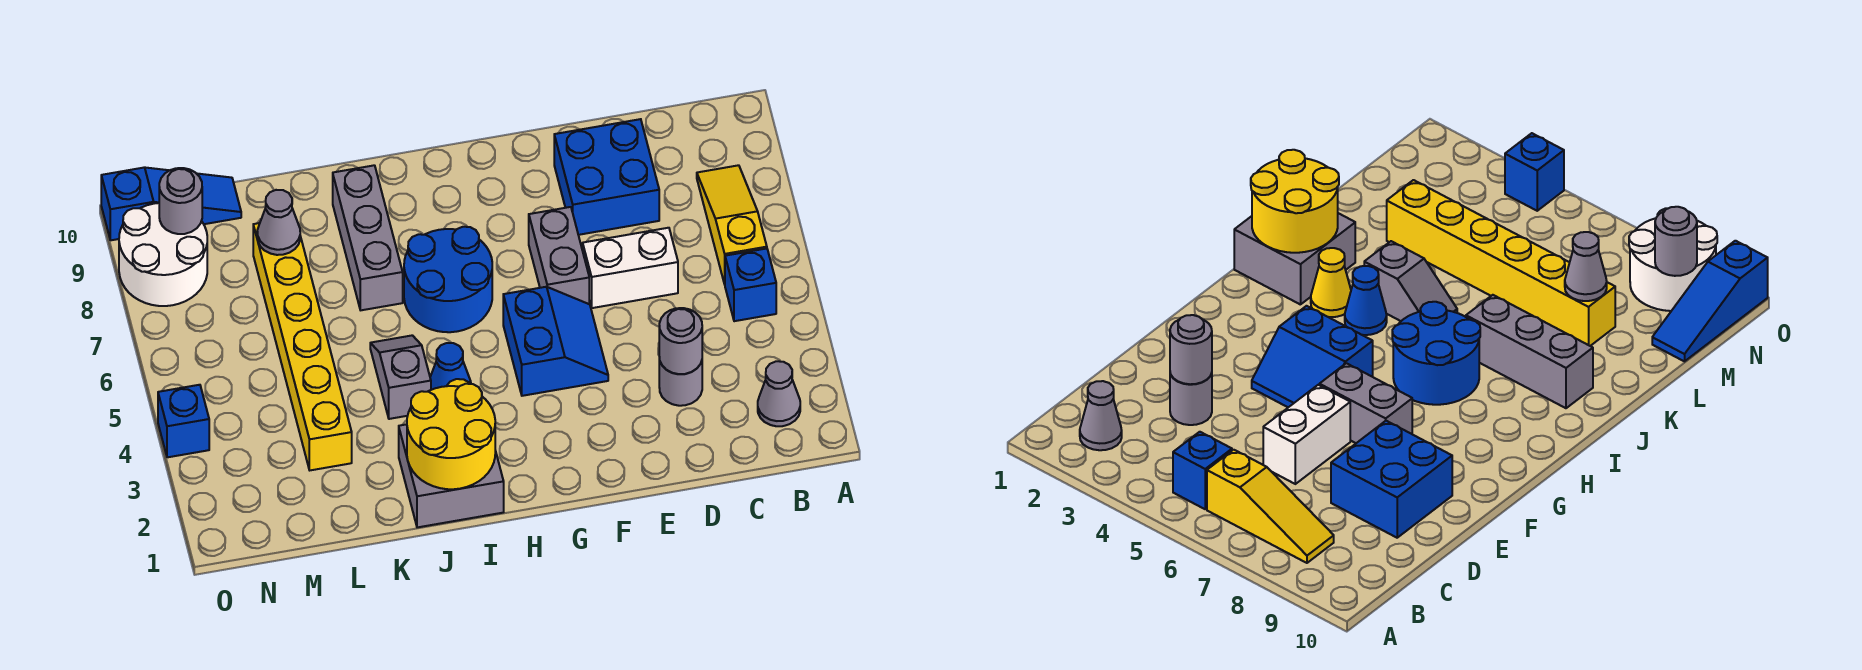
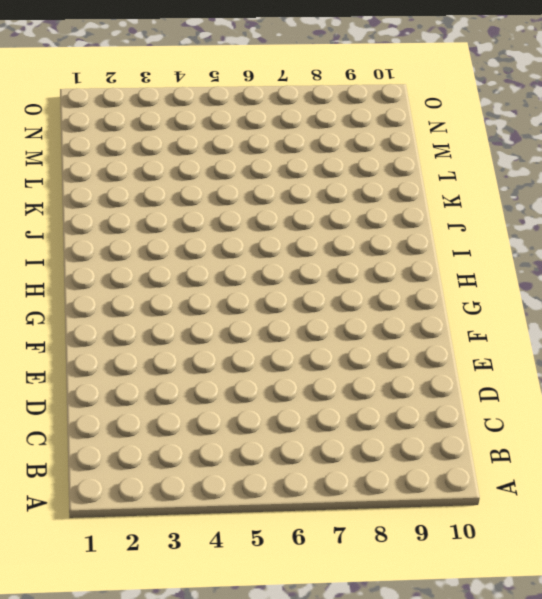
none -> grey cone B2 level 1
none -> blue brick B5 level 1
none -> yellow slope B6:B8 level 1 top 6

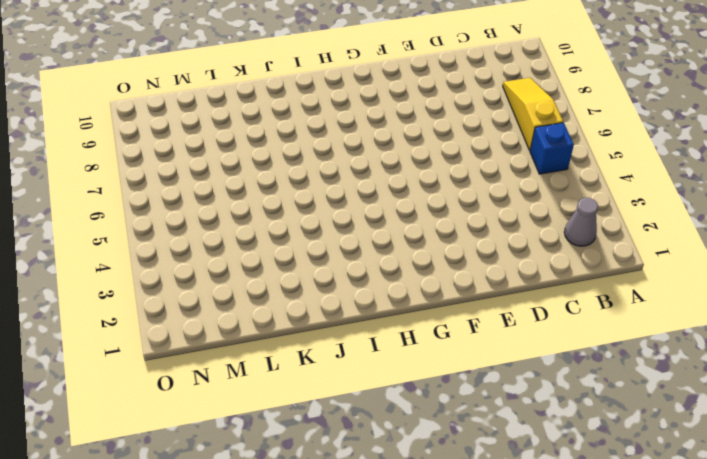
none -> grey round brick D3 level 1
none -> white brick D6:E6 level 1
none -> blue brick D8:E9 level 1

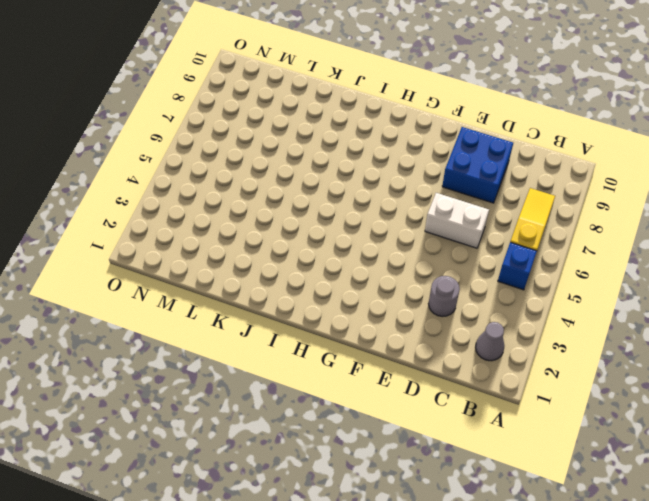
none -> blue slope F4:G5 level 1 top G
none -> grey brick F6:F7 level 1
none -> blue round brick H6:I7 level 1

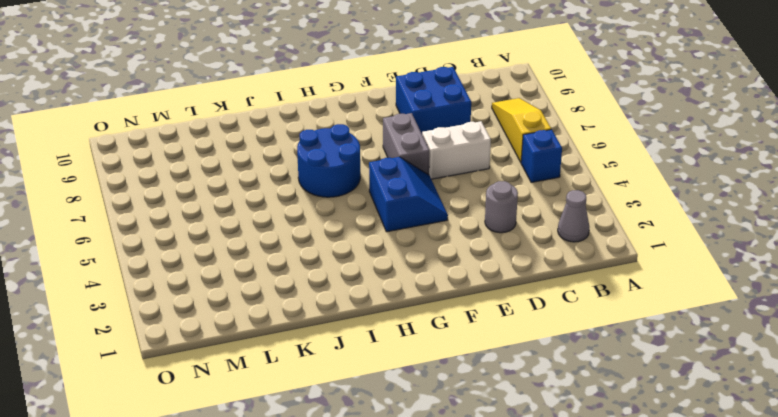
none -> grey brick I1:J2 level 1
none -> yellow cone I3 level 1
none -> blue cone I4 level 1

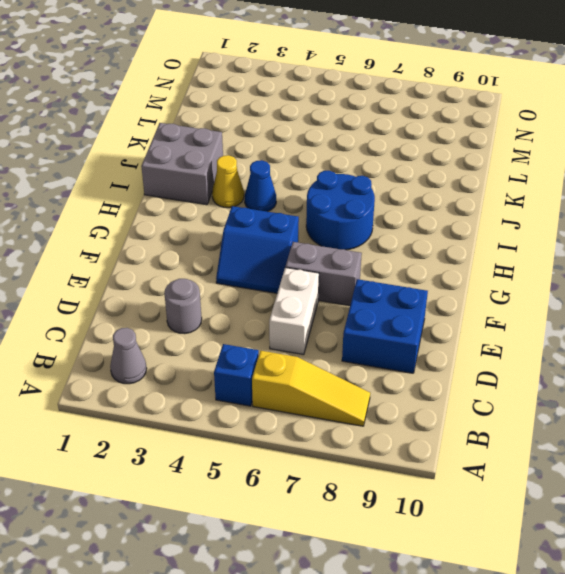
none -> grey slope J4:J5 level 1 top 4
none -> grey brick J7:J9 level 1
none -> yellow brick L3:L8 level 1

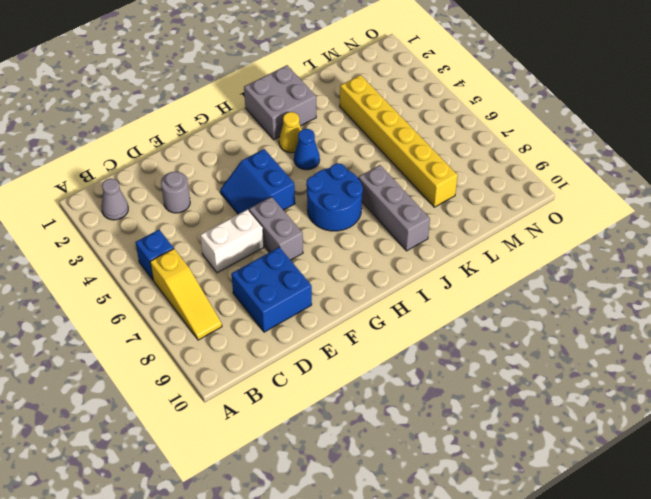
none -> grey slope J4:J5 level 1 top 4
none -> blue slope M10:O10 level 1 top O
none -> white round brick N8:O9 level 1

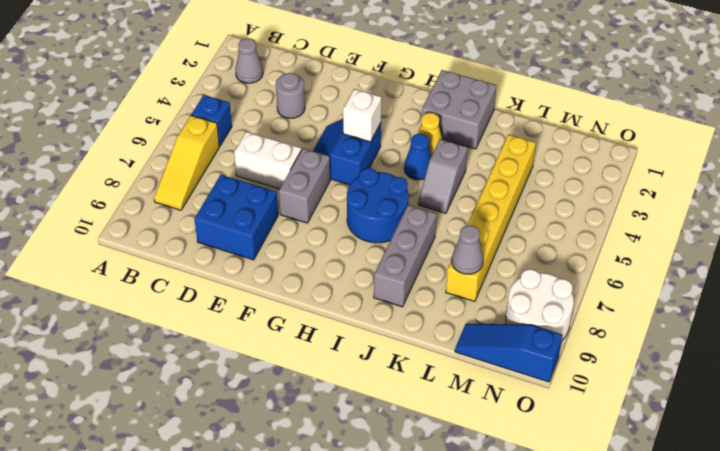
white brick G4 level 2 -> none
none -> blue brick O4 level 1
none -> grey round brick D3 level 2
none -> yellow round brick I1:J2 level 2

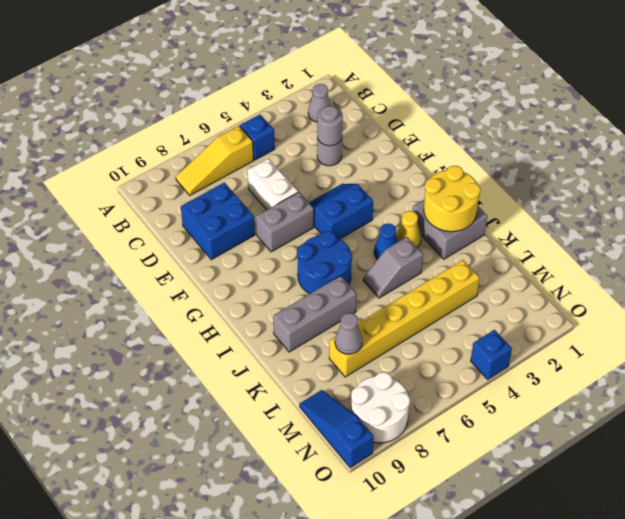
none -> grey round brick N9 level 2

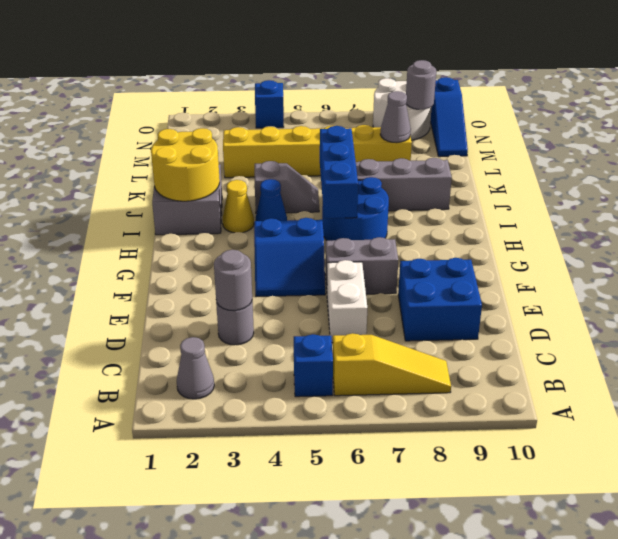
blue brick H6:J6 level 2 -> none

